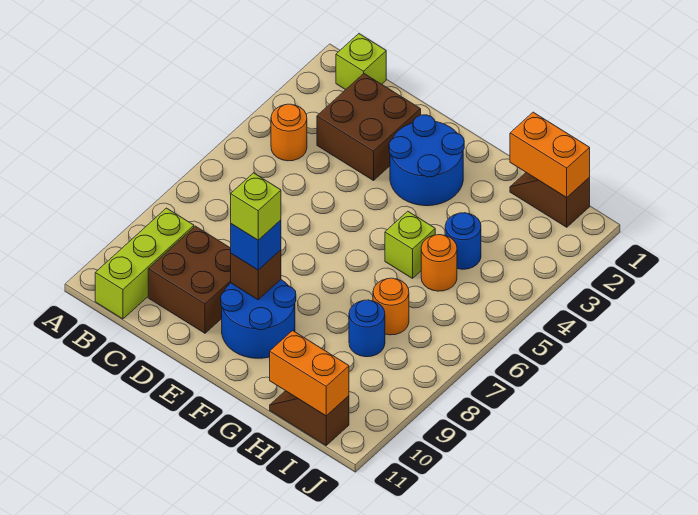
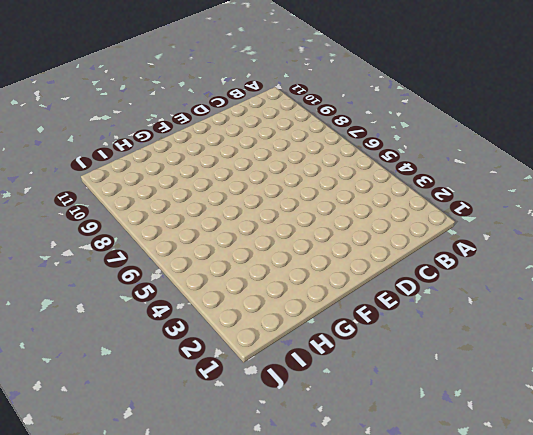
none -> lime brick B1 level 1
none -> orange round brick B4 level 1
none -> lime brick B9:B11 level 1

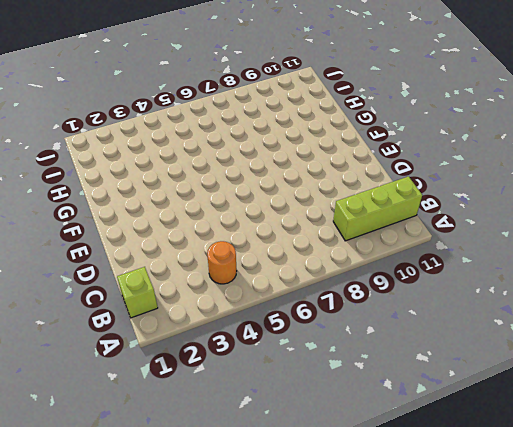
none -> brown brick C2:D3 level 1
none -> brown brick C9:D10 level 1
none -> blue round brick E2:F3 level 1

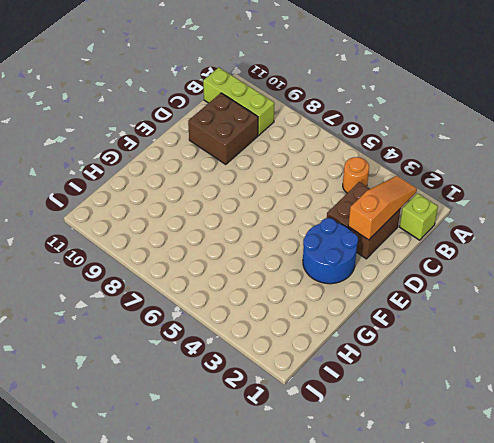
orange slope B2:D2 level 2 top D -> none
none -> blue round brick E9:F10 level 1
none -> lime brick G5 level 1
none -> brown slope H1:I1 level 1 top I

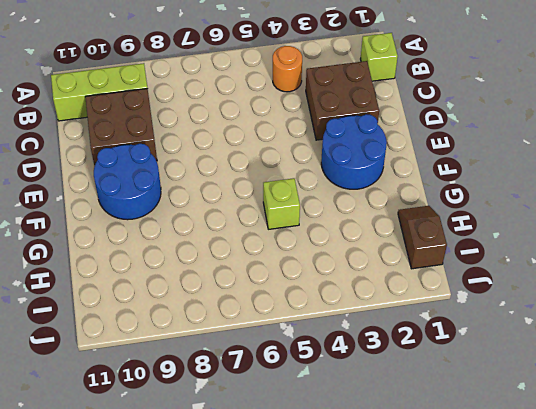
none -> blue round brick H4 level 1
none -> orange round brick H5 level 1
none -> orange round brick H7 level 1

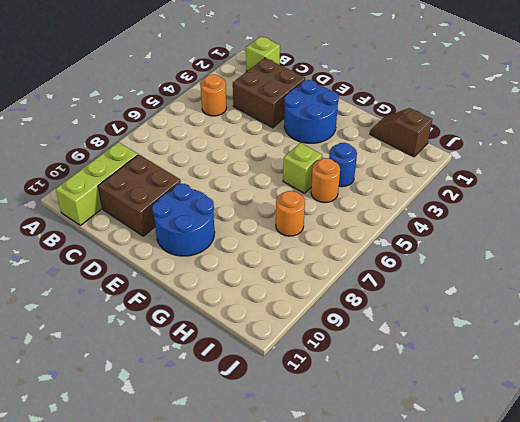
none -> blue round brick H8 level 1
none -> brown slope H11:I11 level 1 top I
none -> brown brick E9 level 2

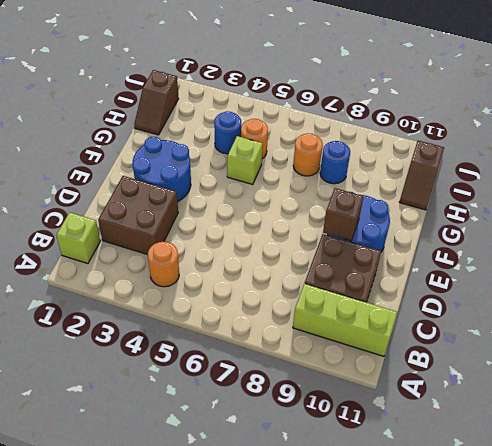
none -> orange brick H1:I1 level 2
none -> orange brick H11:I11 level 2
none -> blue brick E9 level 3

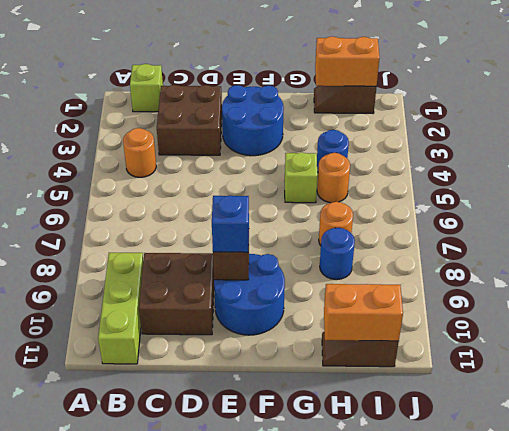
none -> lime brick E9 level 4

